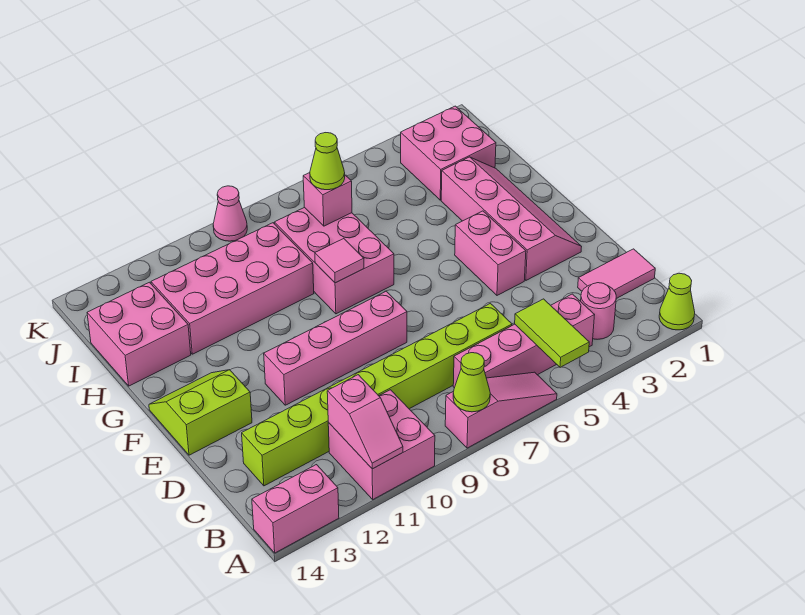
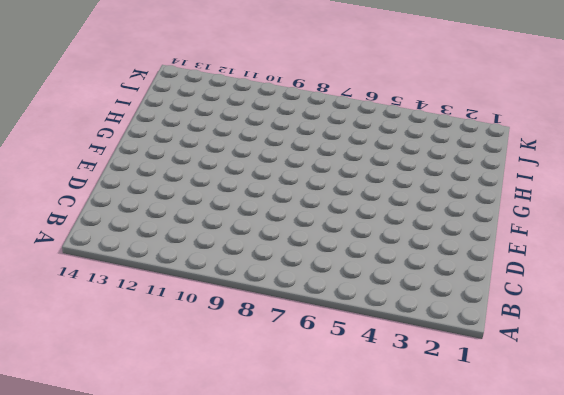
none -> lime cone A1 level 1
none -> pink slope A6:A8 level 1 top 8
none -> pink brick A10:B11 level 1

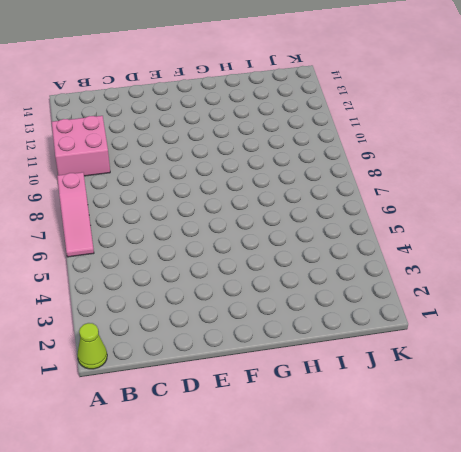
none -> pink brick A13:A14 level 1
none -> pink round brick B3 level 1
none -> pink brick B4:B7 level 1

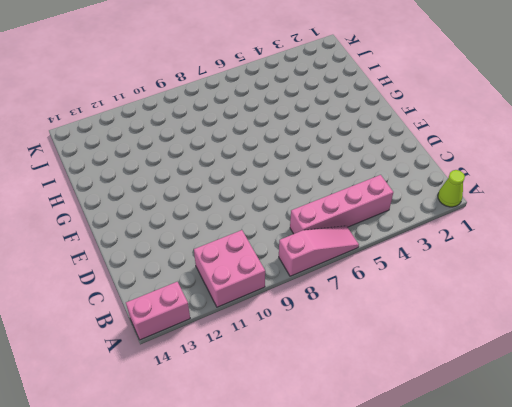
none -> pink round brick B3 level 1
none -> pink tile C1:C2 level 1
none -> lime brick C6:C13 level 1

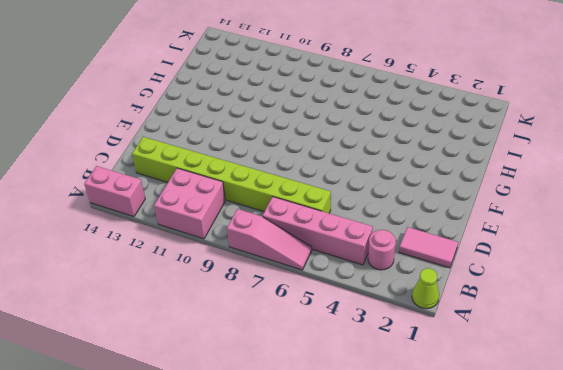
none -> pink slope E2:H3 level 1 top 3
none -> pink brick E4:F4 level 1
none -> pink brick E8:E11 level 1

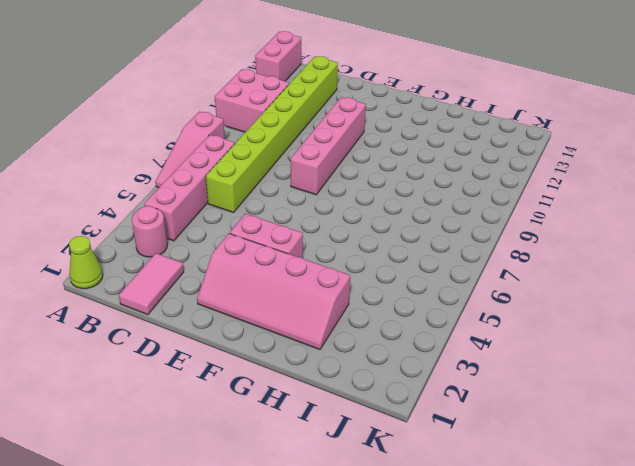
none -> lime slope E13:F14 level 1 top E
none -> pink brick G7:I8 level 1
none -> pink brick H9:I12 level 1

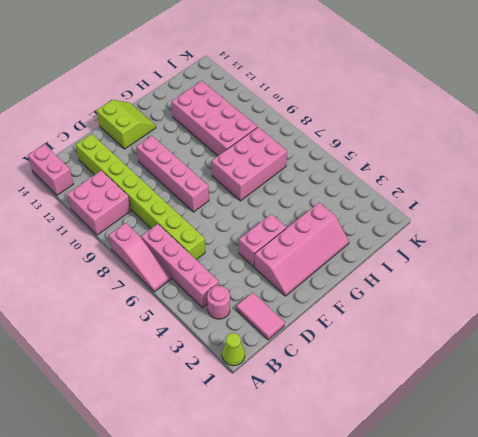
none -> pink brick H13:I14 level 1
none -> pink brick I2:J3 level 1
none -> pink cone K9 level 1

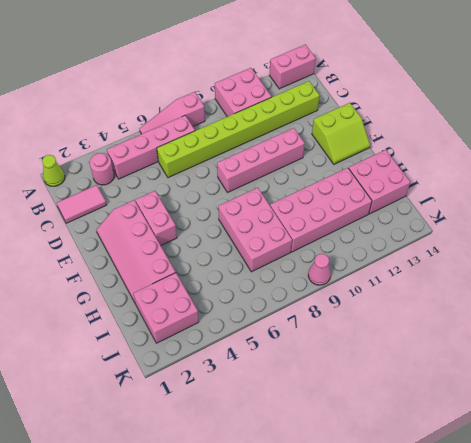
none -> lime tile A5:B5 level 2
none -> lime cone A8 level 2
none -> pink slope A11:B11 level 2 top B

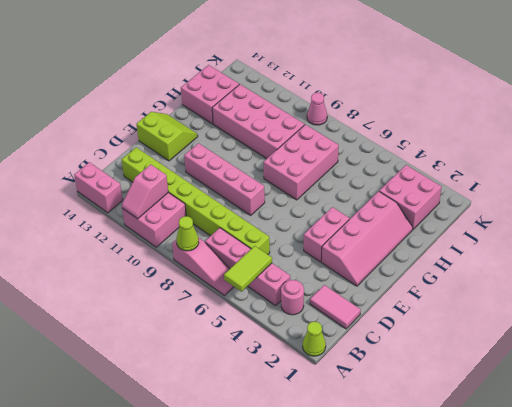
none -> pink tile G8 level 2
none -> pink brick I7 level 2
none -> lime cone I7 level 3

